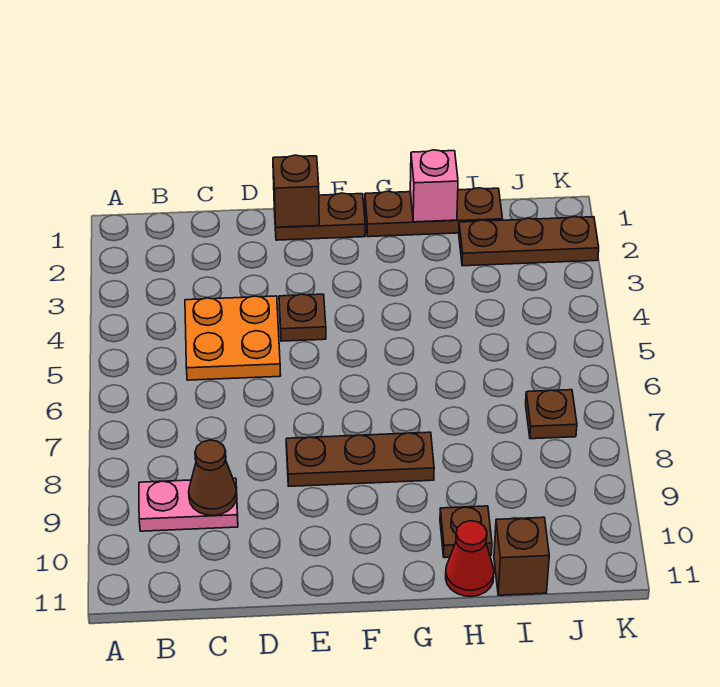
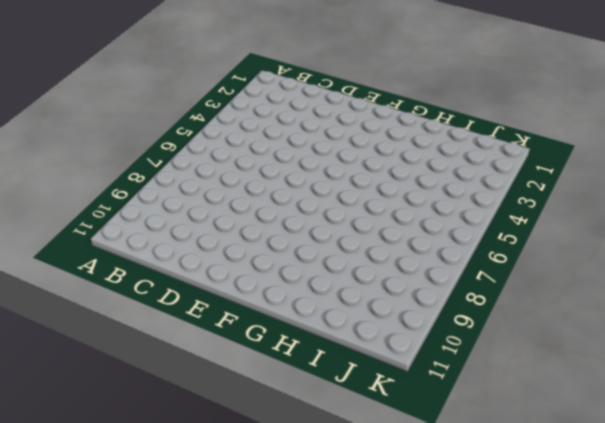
none -> pink plate B9:C9 level 1
none -> orange plate C4:D5 level 1
none -> brown plate E1:F1 level 1

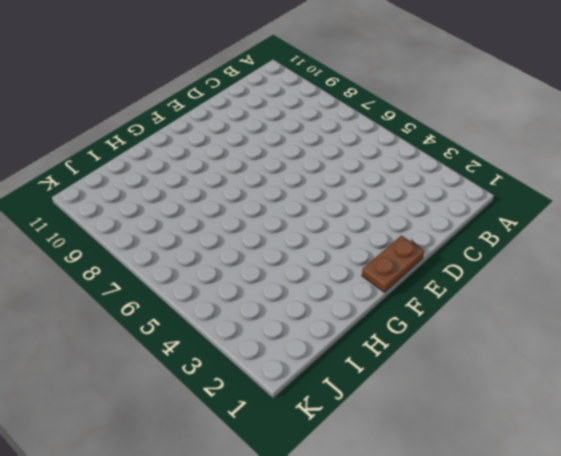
none -> pink plate B9:C9 level 1
none -> orange plate C4:D5 level 1
none -> brown plate E4 level 1

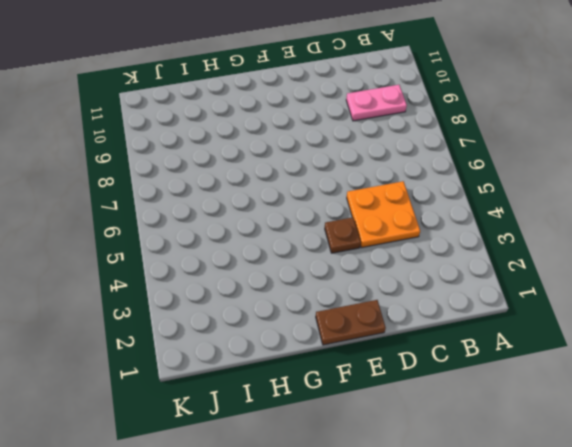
none -> brown plate E8:G8 level 1
none -> brown plate G1:I1 level 1
none -> brown plate H10 level 1

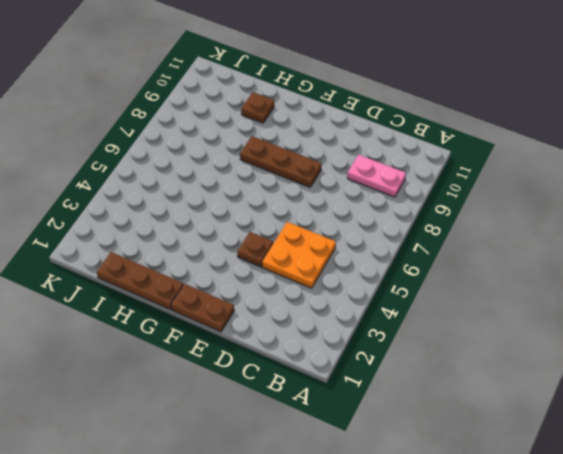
none -> red cone H11 level 1
none -> brown plate I2:K2 level 1
none -> brown brick I11 level 1

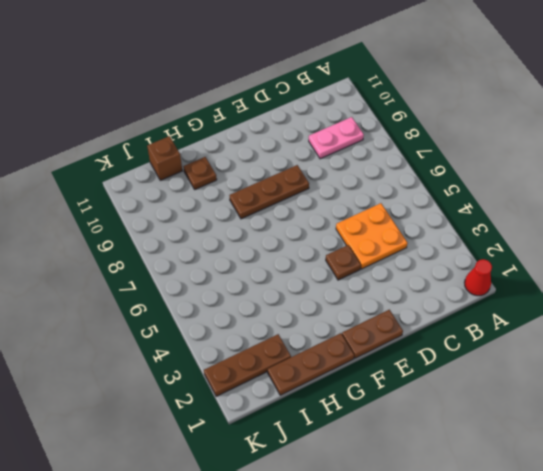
red cone A1 level 1 -> red cone H11 level 1
none -> brown plate J7 level 1
none -> brown cone C9 level 2
none -> brown brick E1 level 2

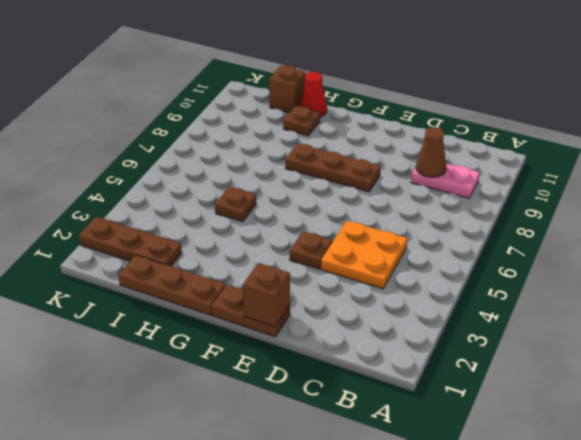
brown plate H5 level 1 -> brown plate J7 level 1
none -> pink brick H1 level 2

